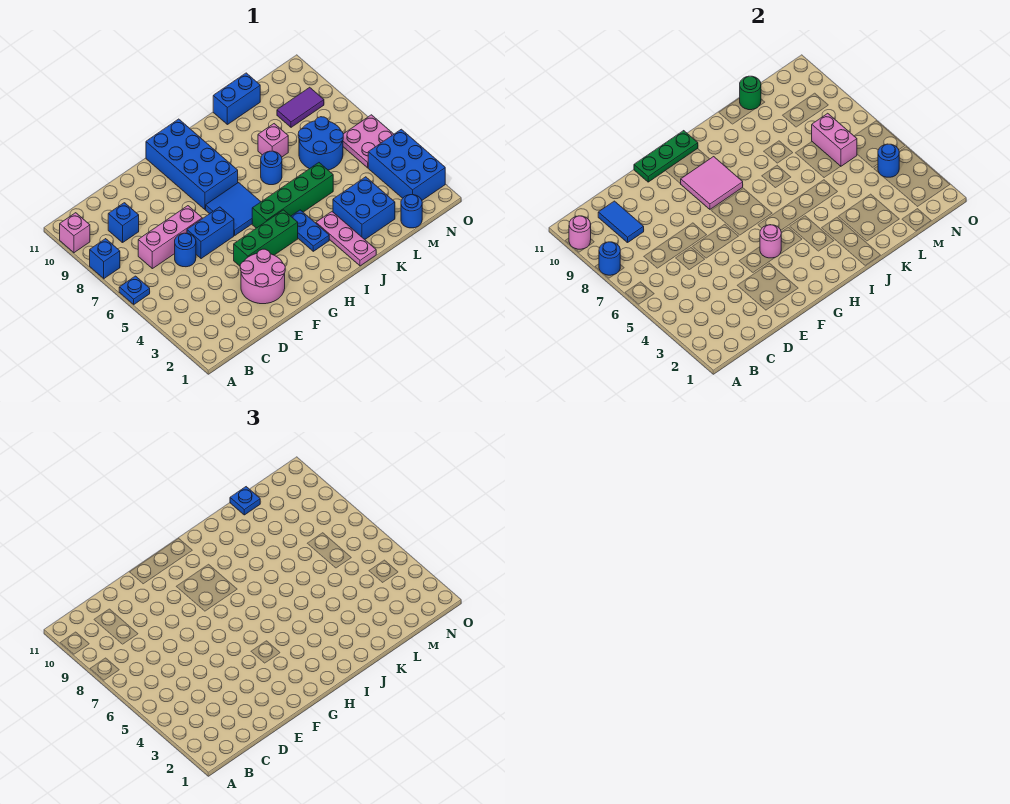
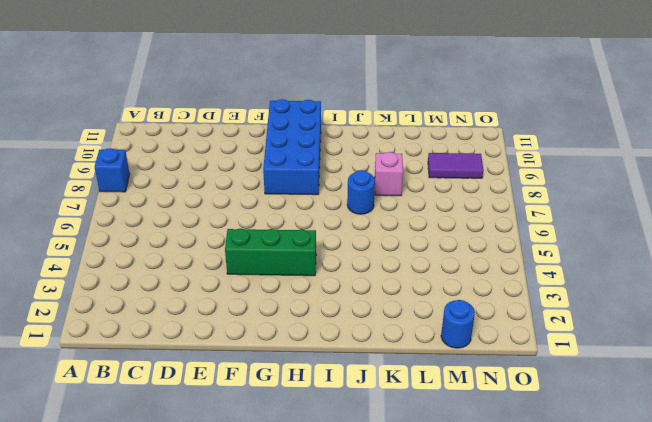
none -> blue plate A6 level 1
none -> pink brick A10 level 1
none -> pink brick C7:E7 level 1
none -> blue brick C9 level 1

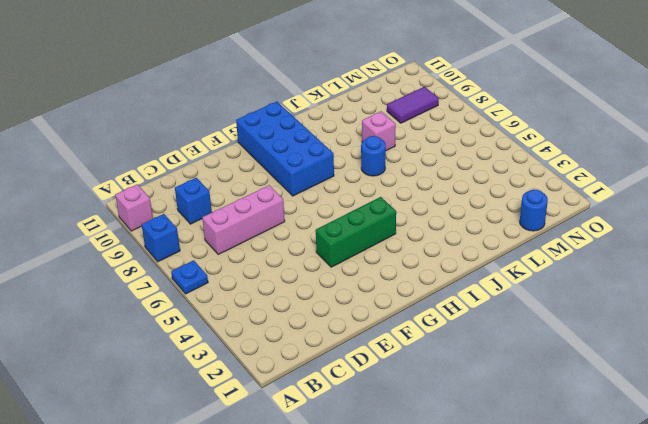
none -> blue round brick D6 level 1
none -> pink round brick E2:F3 level 1
none -> blue brick E6:F6 level 1
none -> blue tile G6:H7 level 1

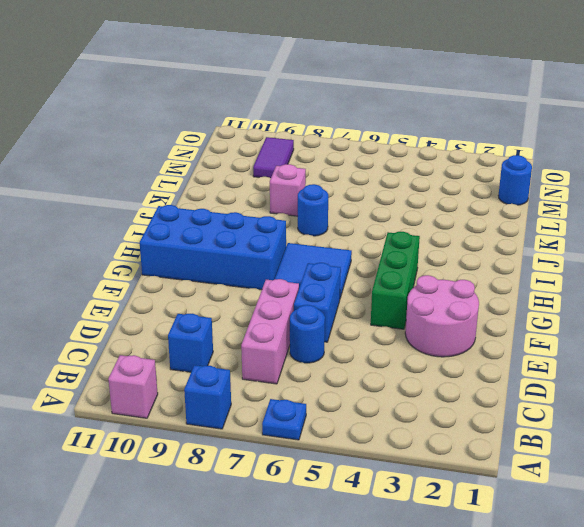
none -> green brick H5:K5 level 1
none -> blue plate I3:I4 level 1
none -> pink plate J1:J3 level 1
none -> blue brick K2:L3 level 1

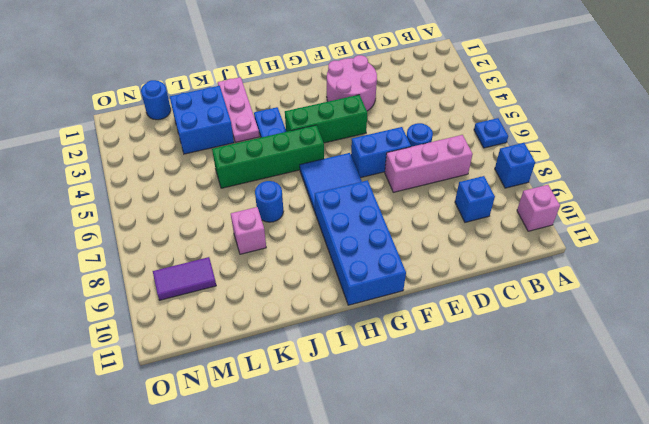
none -> blue brick K11:L11 level 1
none -> blue round brick L6:M7 level 1
none -> blue brick N2:O4 level 1
none -> pink plate N5:O6 level 1

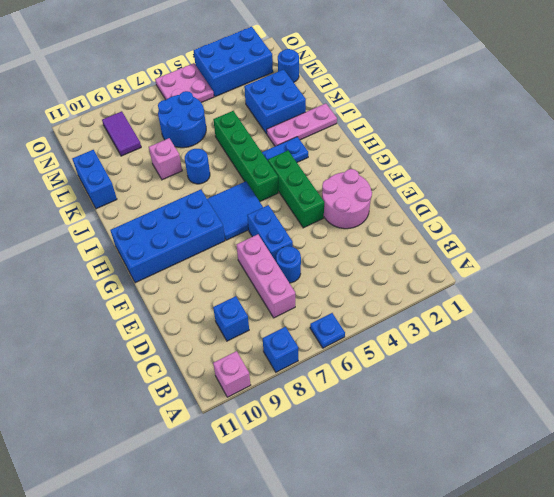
none -> blue round brick A8 level 2
none -> pink round brick A10 level 2
none -> blue tile C9:C10 level 2
none -> green plate F11:H11 level 2

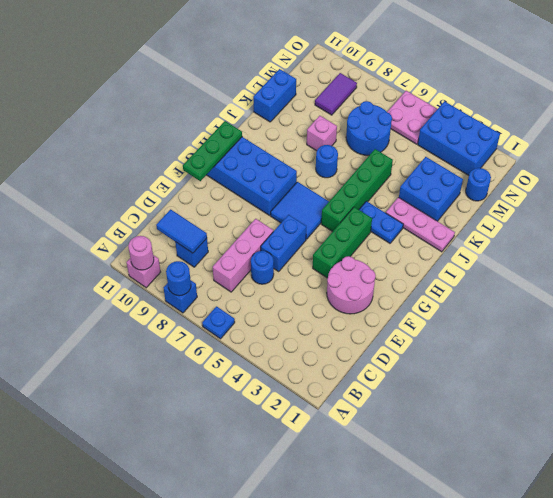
none -> pink round brick G4 level 2
none -> pink tile G8:H9 level 2
none -> green round brick L11 level 2
none -> pink brick M6:M7 level 2

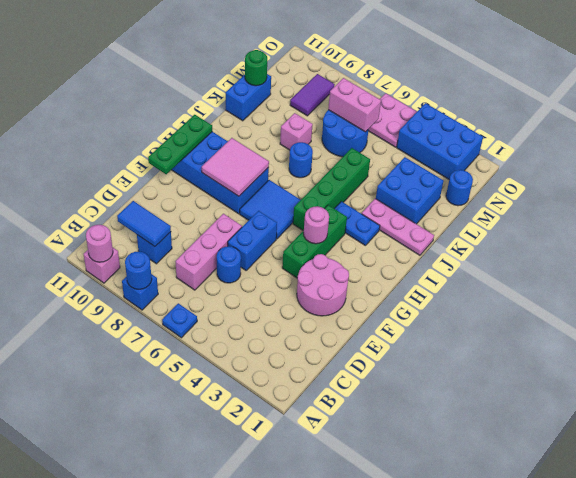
none -> blue round brick N4 level 2
none -> blue plate L11 level 3

